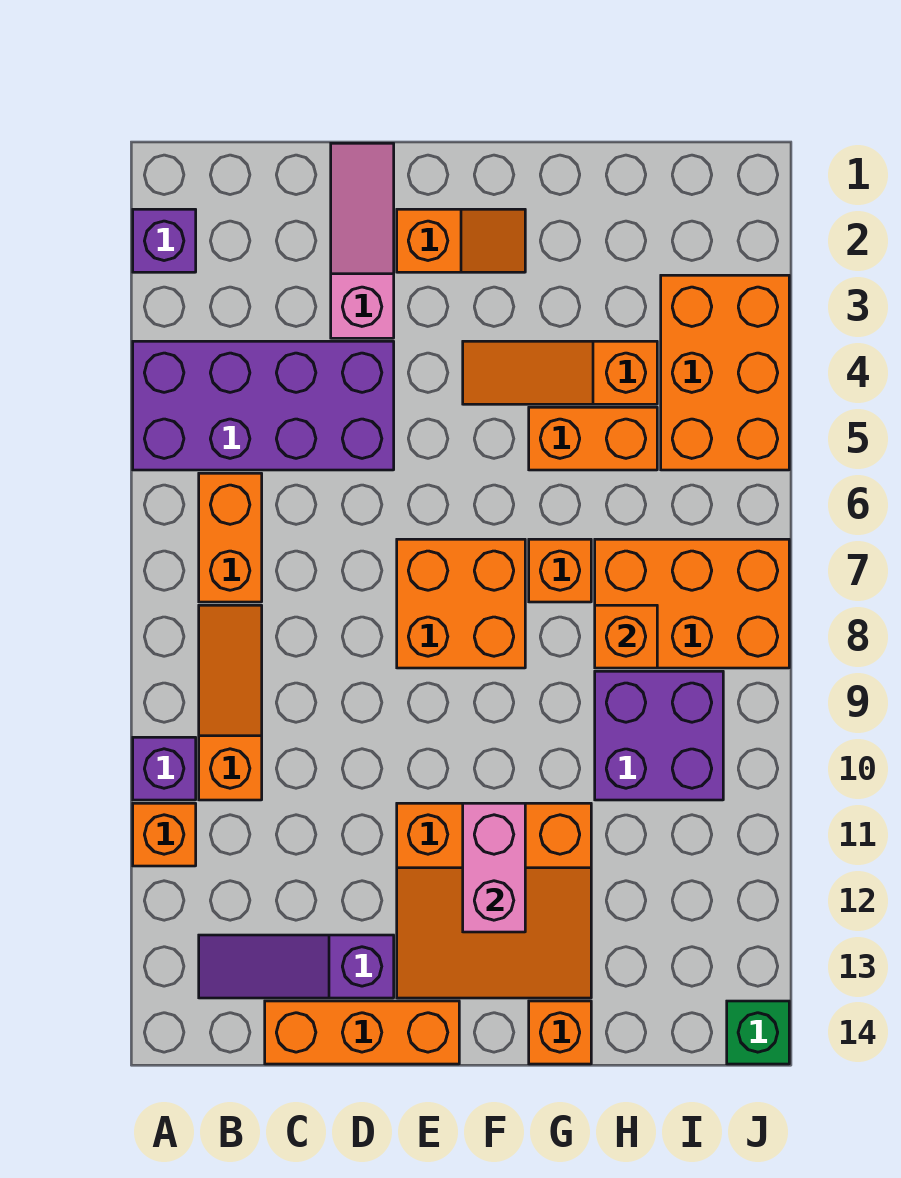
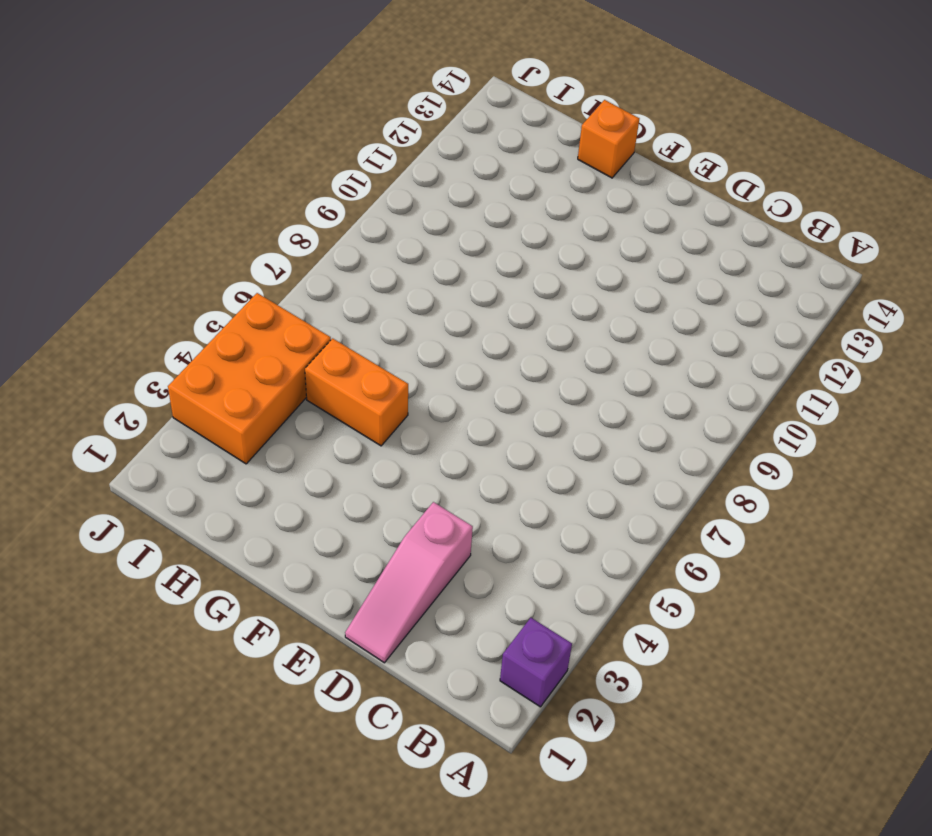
none -> purple brick A4:D5 level 1
none -> purple brick A10 level 1
none -> orange brick A11 level 1

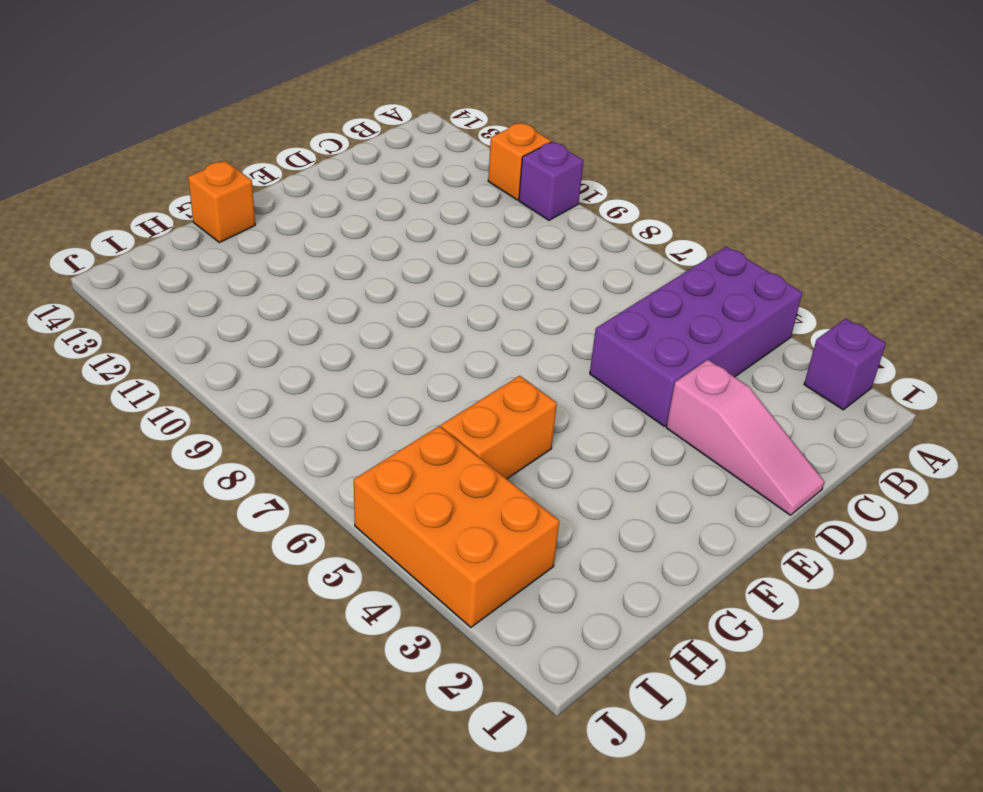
none -> orange brick B6:B7 level 1
none -> orange slope B8:B10 level 1 top 10
none -> purple slope B13:D13 level 1 top D

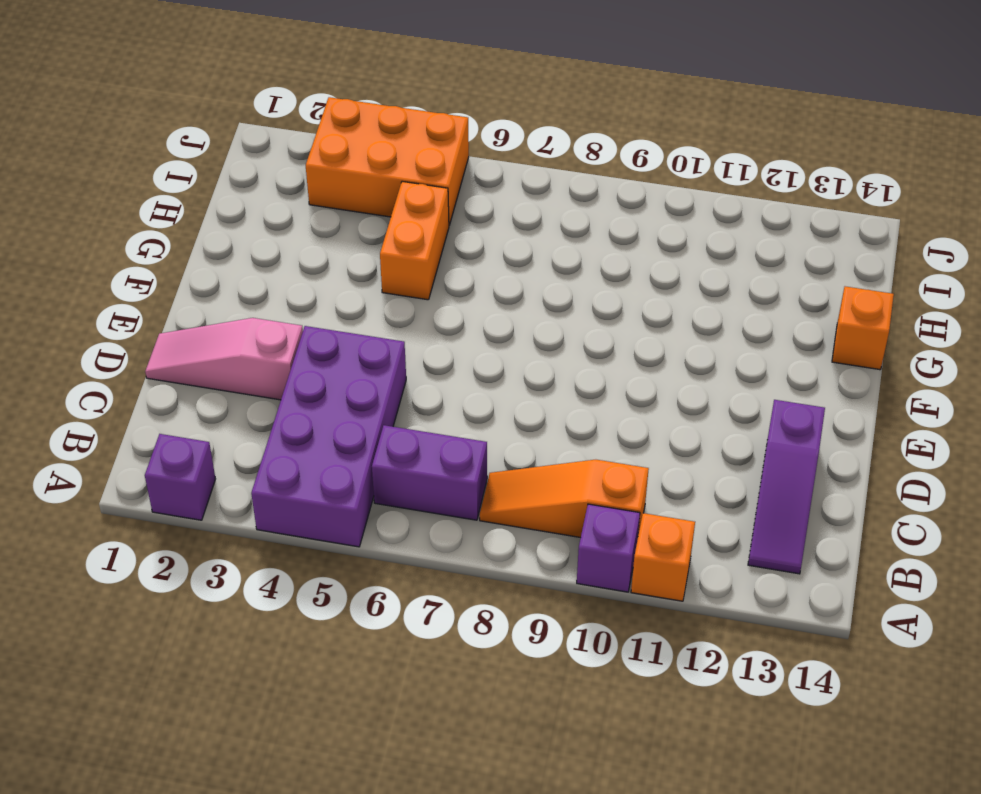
purple brick B6:B7 level 1 -> orange brick B6:B7 level 1
none -> orange brick C14:E14 level 1
none -> orange slope E2:F2 level 1 top E
none -> orange brick E7:F8 level 1

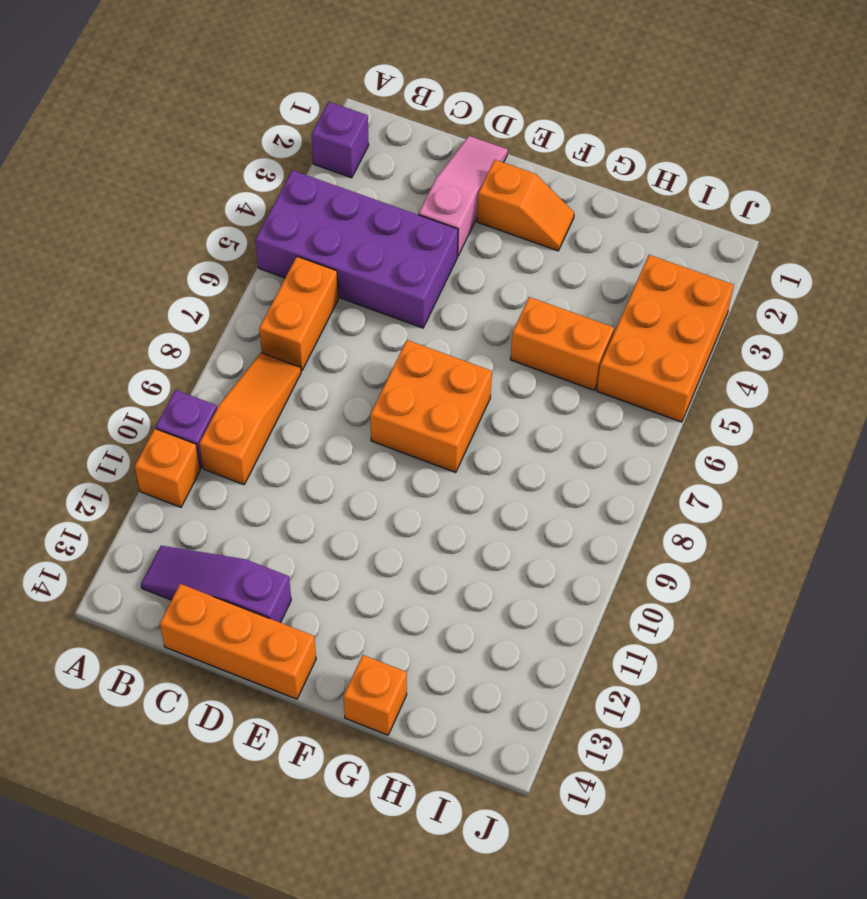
none -> orange slope E11:G13 level 1 top 11
none -> orange slope F4:H4 level 1 top H
none -> orange brick G7 level 1

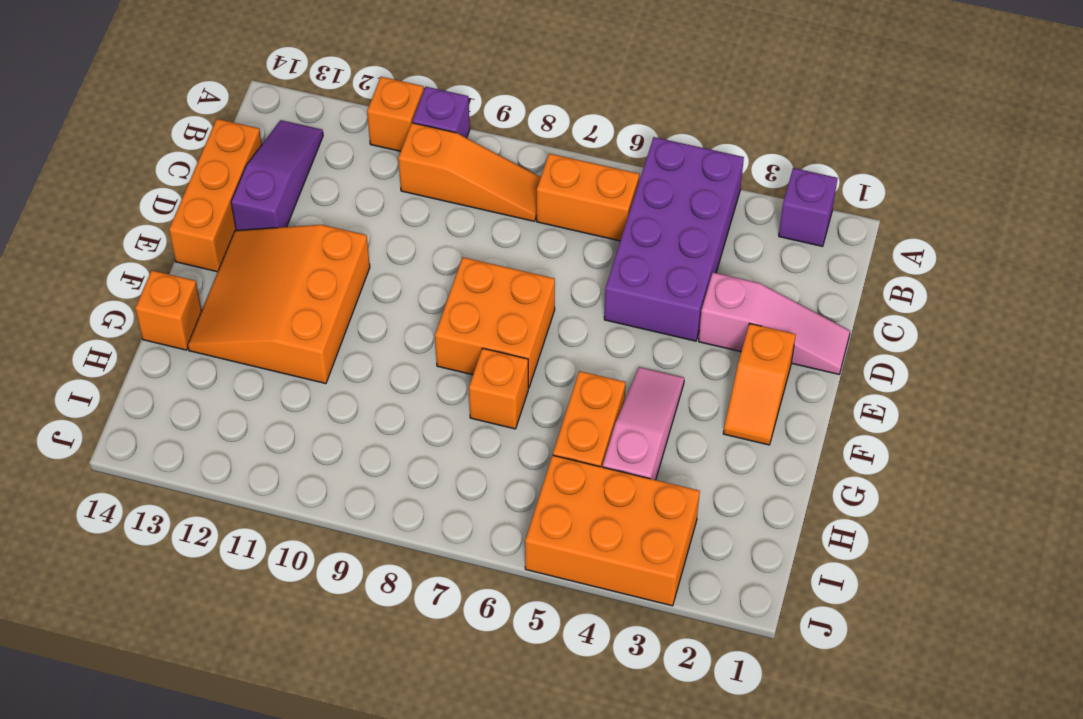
pink slope F4:H4 level 1 top H -> orange slope F4:H4 level 1 top H
none -> orange brick H7:J8 level 1
none -> purple brick H9:I10 level 1
none -> green brick J14 level 1

